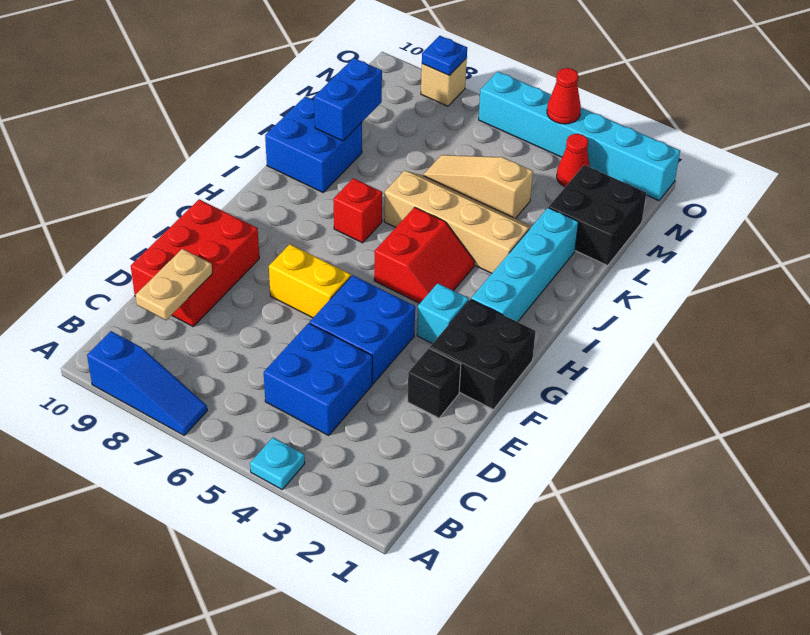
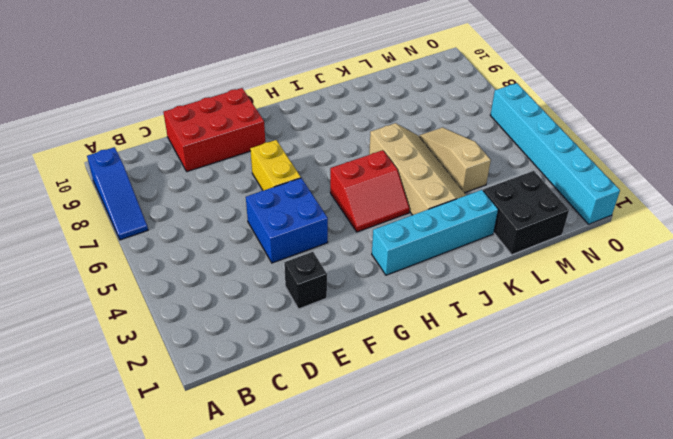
none -> cyan plate A4 level 1
none -> blue brick C4:D5 level 1
none -> black brick F1:G2 level 1

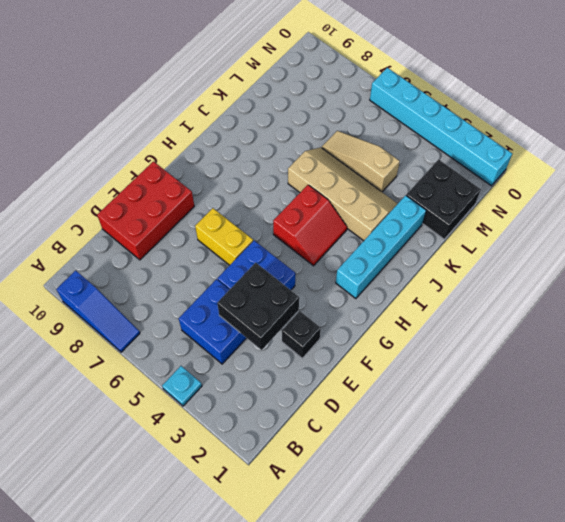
black brick D3:E4 level 2 -> black brick F1:G2 level 1
none -> cyan brick G3 level 1
none -> red brick I7 level 1
none -> blue brick J9:K10 level 1

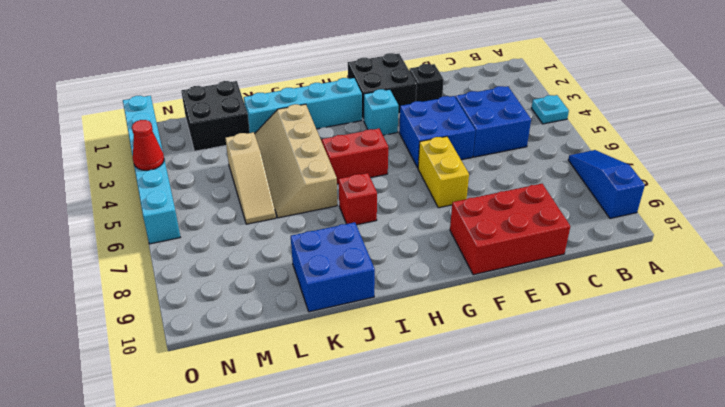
none -> red cone N3 level 1
none -> tan brick O8 level 1
none -> tan plate C9:D9 level 2

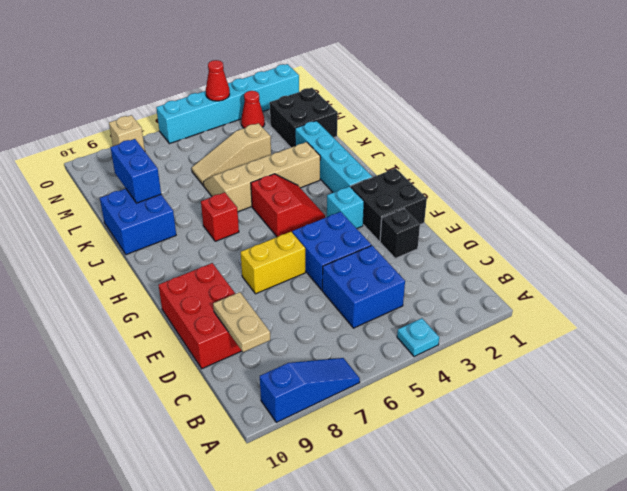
none -> blue plate O8 level 2

